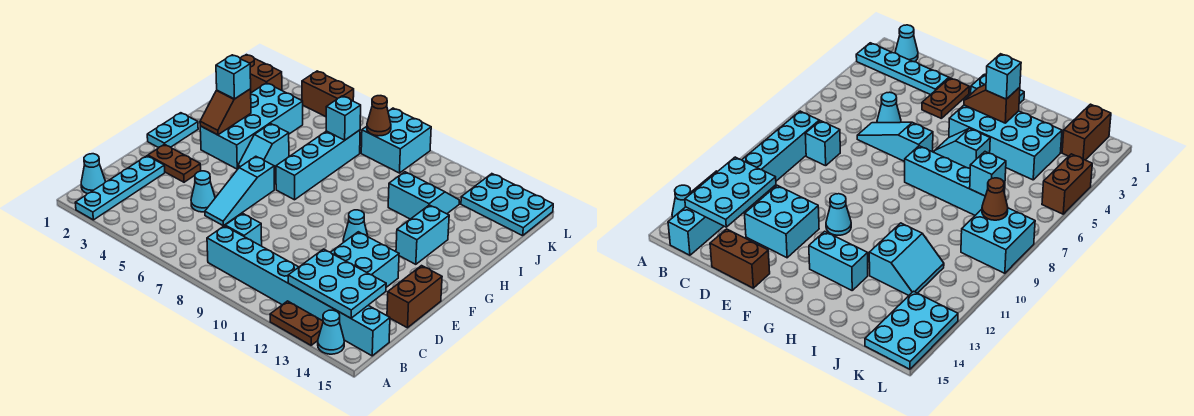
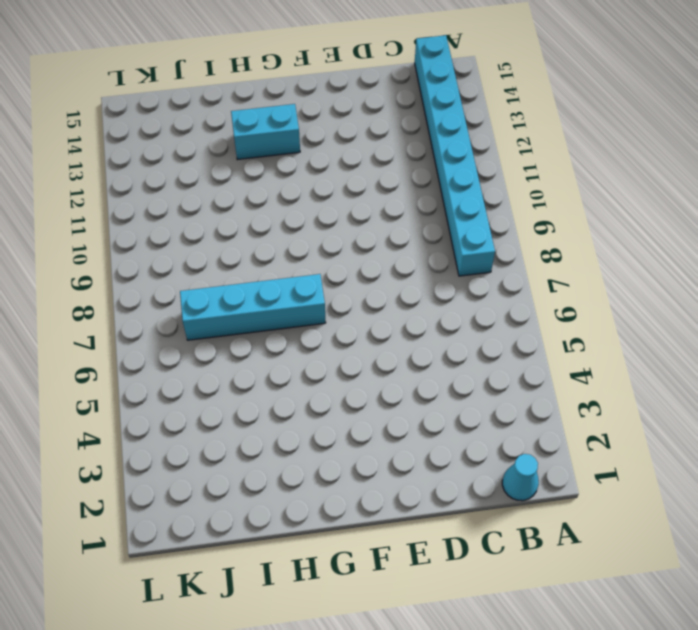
none -> cyan plate A2:D2 level 1
none -> brown plate A12:A13 level 1
none -> cyan cone A14 level 1

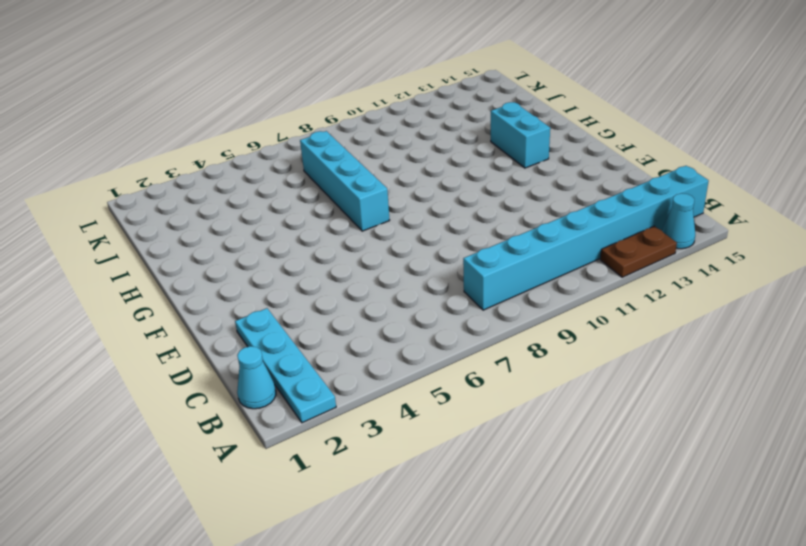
none -> cyan brick C8 level 1
none -> cyan cone D5 level 1
none -> cyan slope D6:F6 level 1 top F

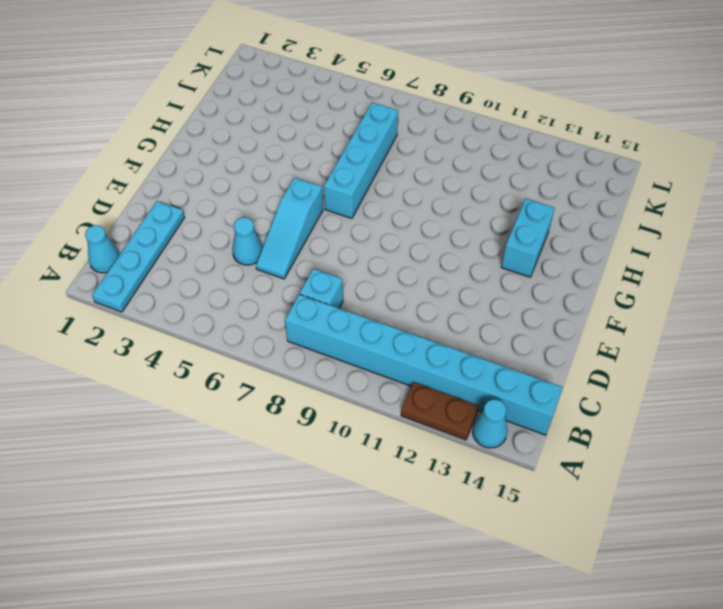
none -> cyan brick D12:E13 level 1
none -> brown brick D15:E15 level 1
none -> brown plate E2:E3 level 1

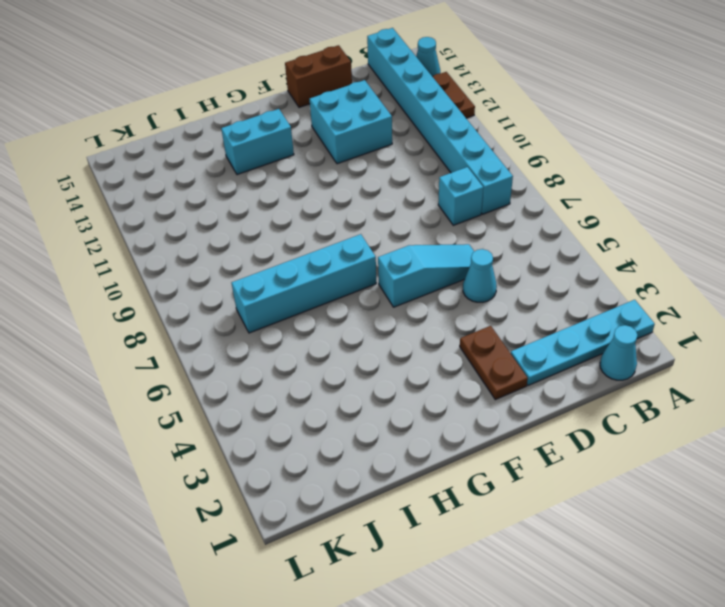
none -> cyan plate F1:G1 level 1
none -> cyan cone F11 level 1
none -> cyan brick G3:J4 level 1

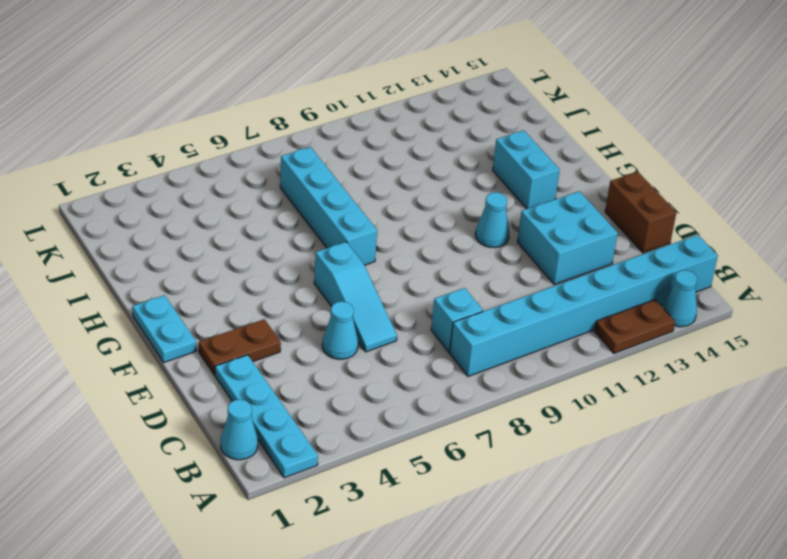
none -> cyan brick G3:J4 level 1
none -> cyan slope G5:H5 level 1 top H
none -> cyan slope I11:J12 level 1 top I

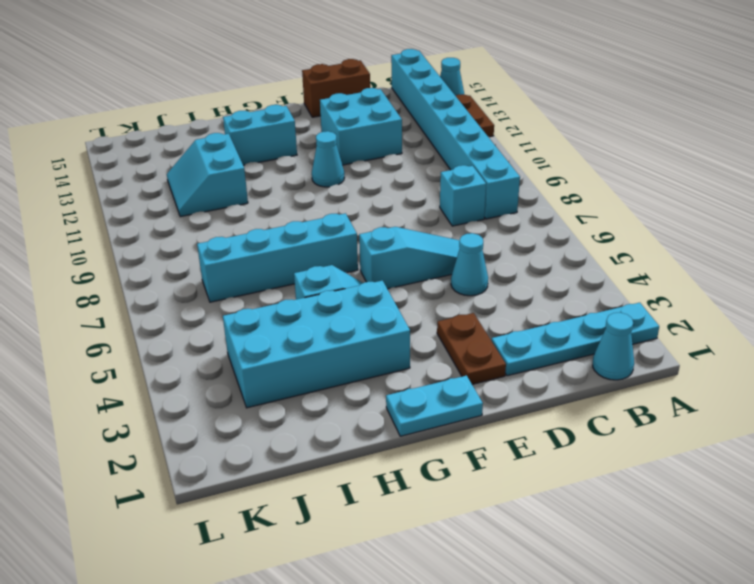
none -> brown brick K1:K2 level 1
none -> cyan brick K8:L9 level 1
none -> cyan plate K13:L15 level 1

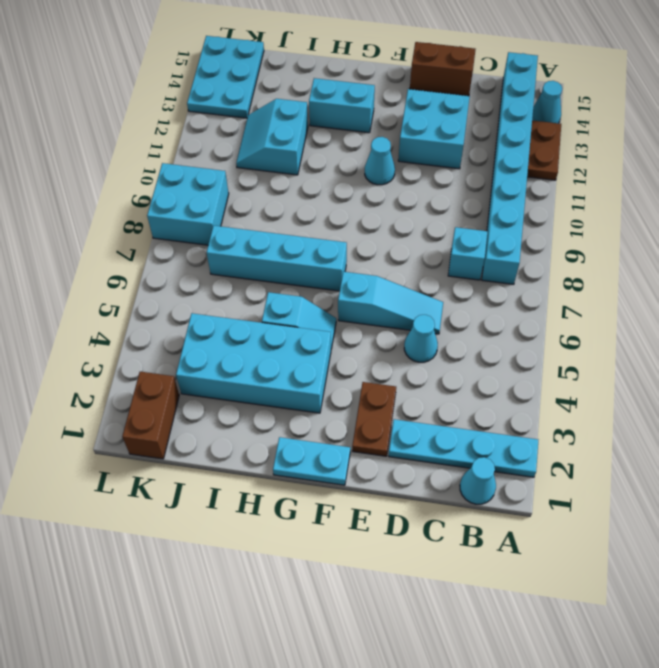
none -> brown brick L4:L5 level 1
none -> cyan plate B12:C14 level 2
none -> brown slope G3:H3 level 2 top H

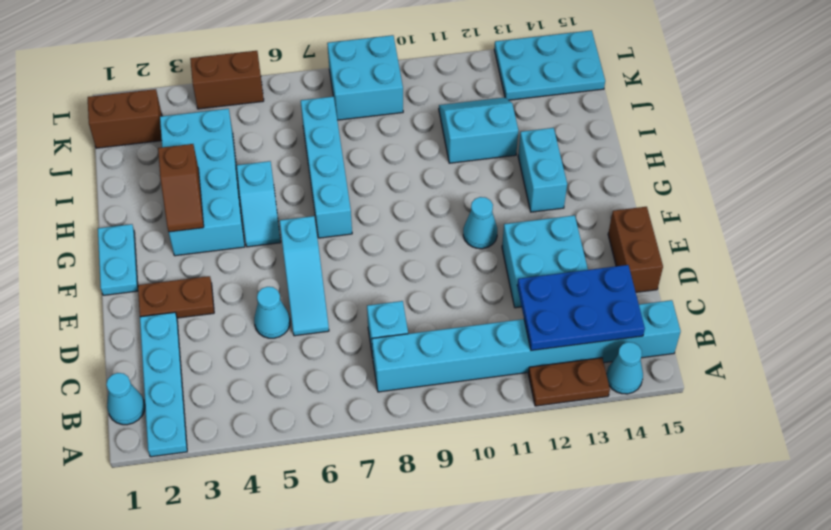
blue plate B12:C14 level 2 -> cyan plate B12:C14 level 2
none -> cyan brick J7 level 2
none -> brown cone K8 level 2
none -> cyan brick H3 level 3

